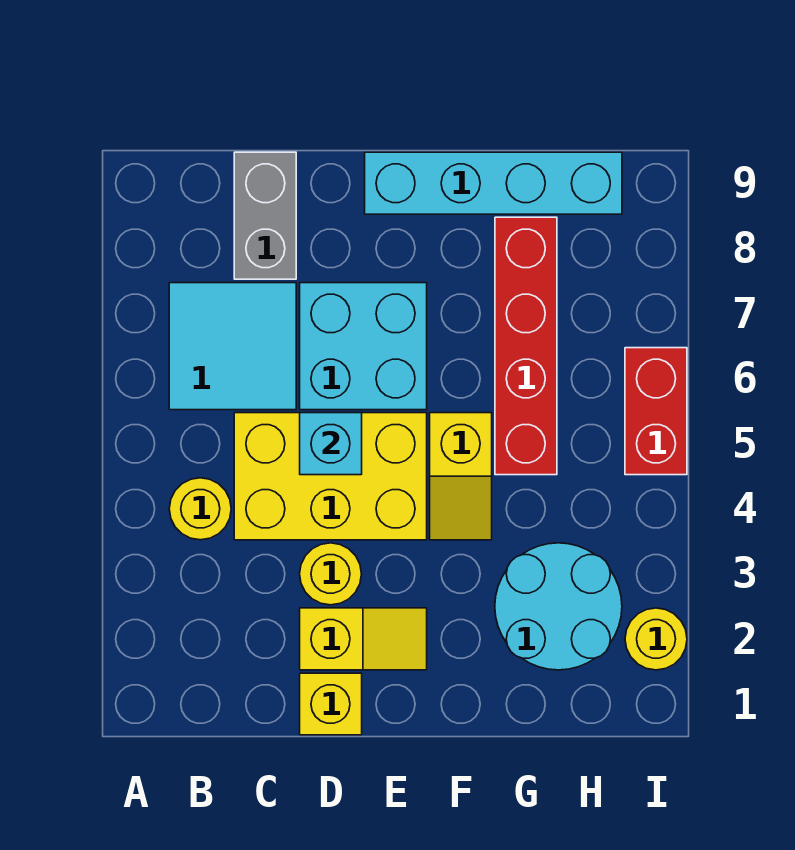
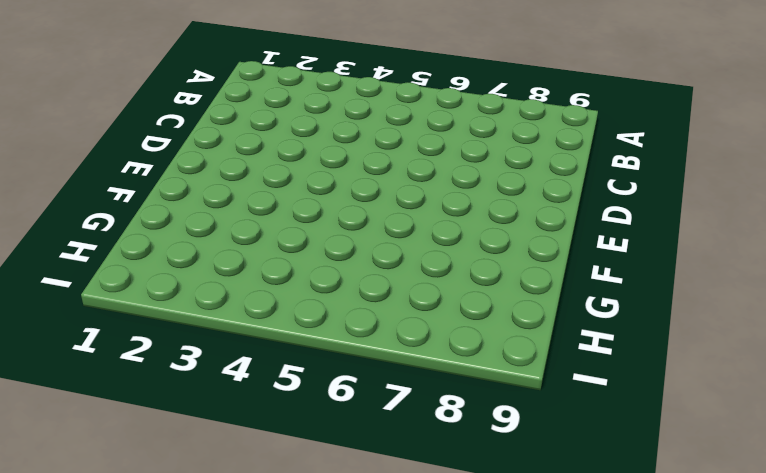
none -> yellow round brick B4 level 1
none -> cyan tile B6:C7 level 1
none -> yellow brick C4:E5 level 1

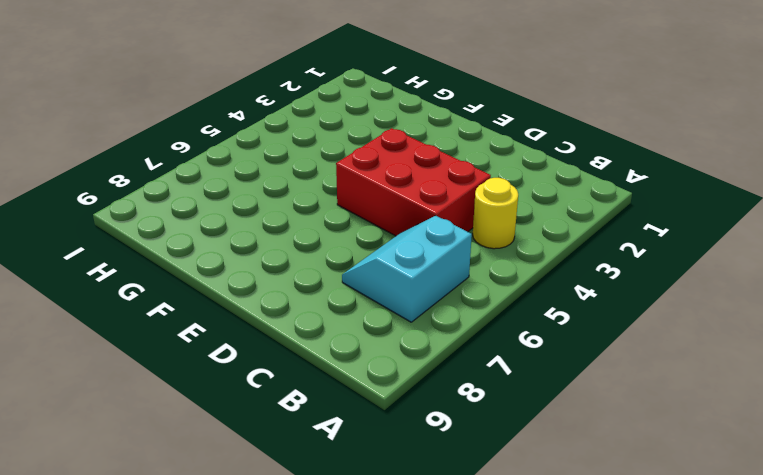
cyan slope B6:C7 level 1 top B -> cyan tile B6:C7 level 1
red brick C4:E5 level 1 -> yellow brick C4:E5 level 1
none -> grey brick C8:C9 level 1
none -> yellow brick D1 level 1
none -> yellow slope D2:E2 level 1 top D

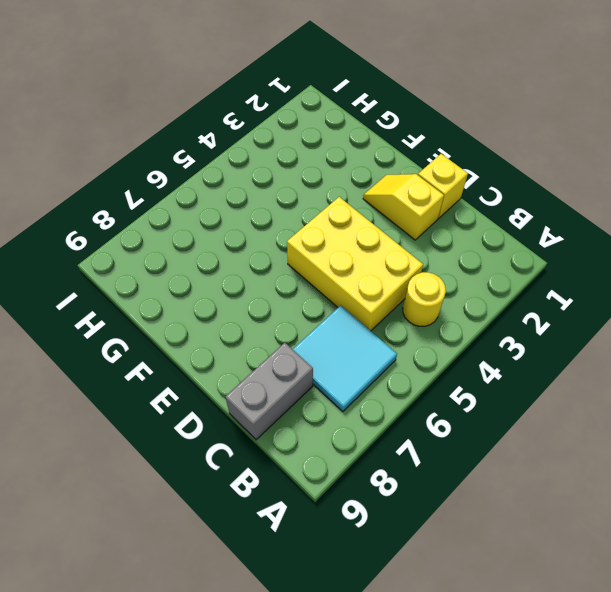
none -> yellow round brick D3 level 1
none -> cyan brick D6:E7 level 1
none -> cyan brick E9:H9 level 1

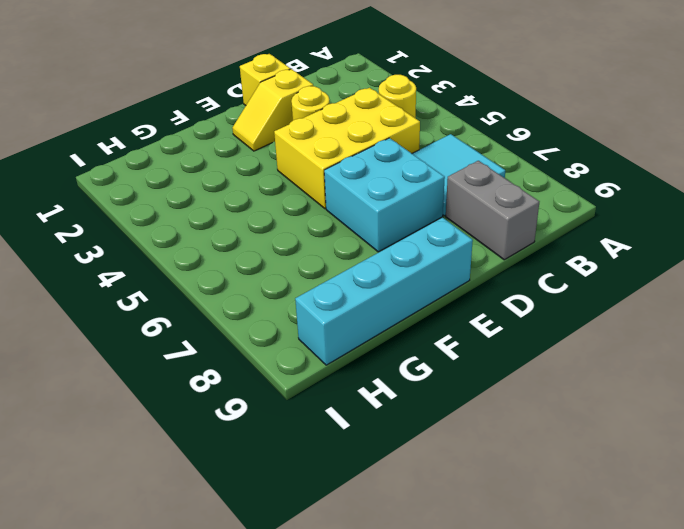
none -> yellow slope F4:F5 level 1 top 5
none -> cyan round brick G2:H3 level 1
none -> red brick G5:G8 level 1

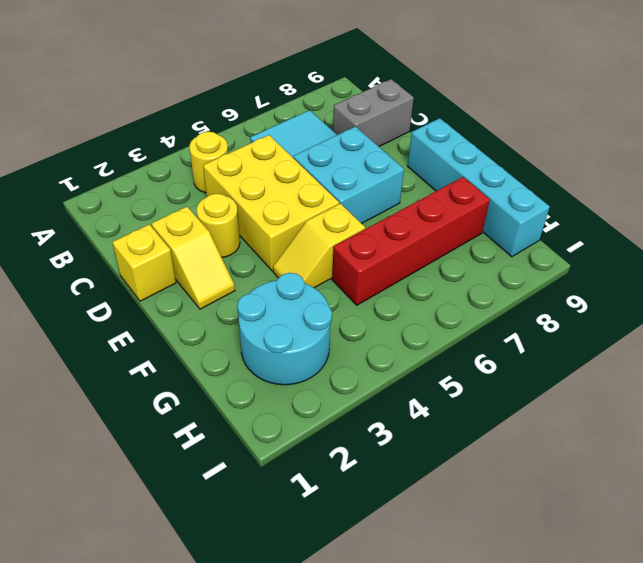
none -> yellow round brick I2 level 1
none -> red brick I5:I6 level 1
none -> cyan brick D5 level 2

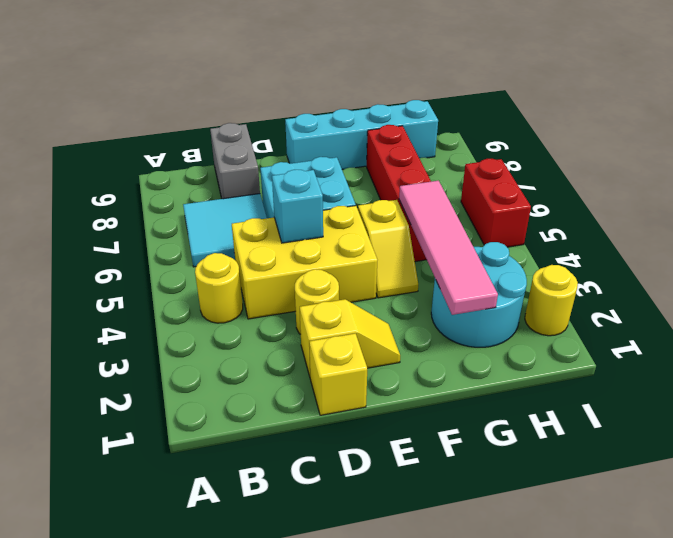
pink tile G2:G5 level 2 -> none

